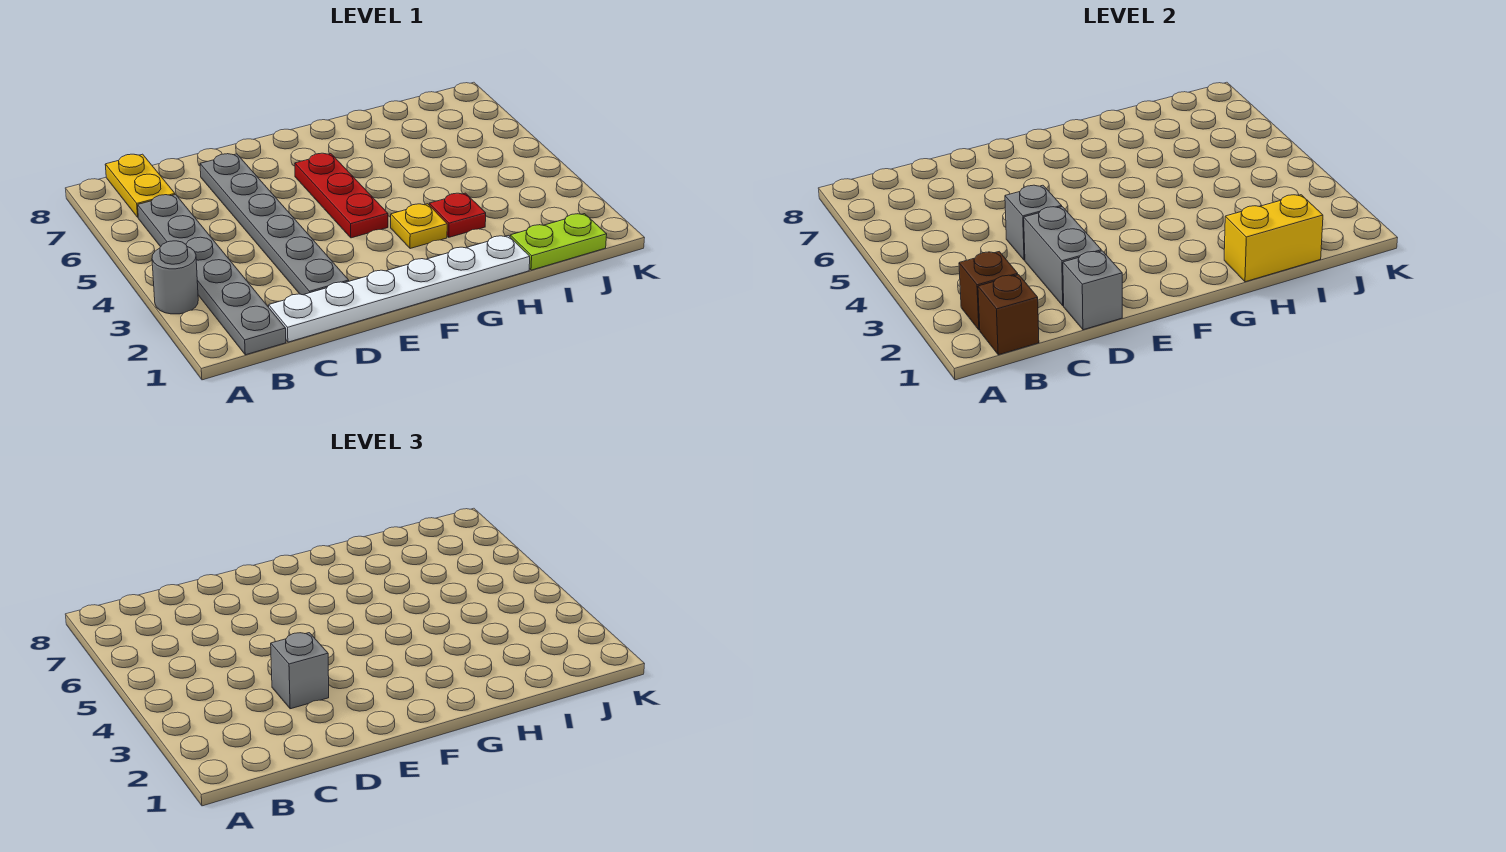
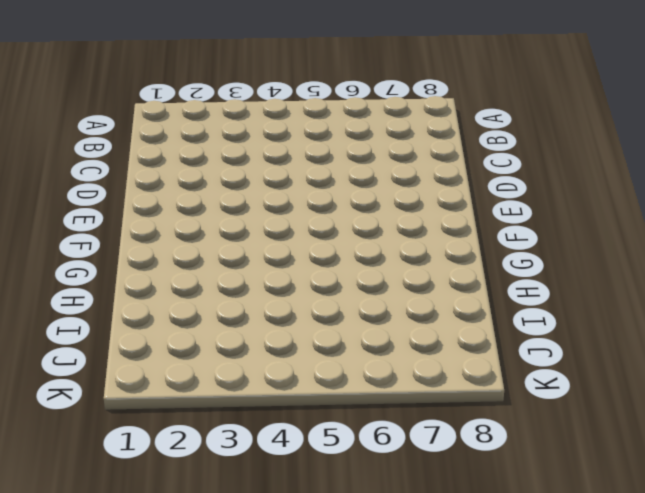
none -> grey round brick A3 level 1
none -> grey plate B1:B6 level 1
none -> yellow plate B7:B8 level 1

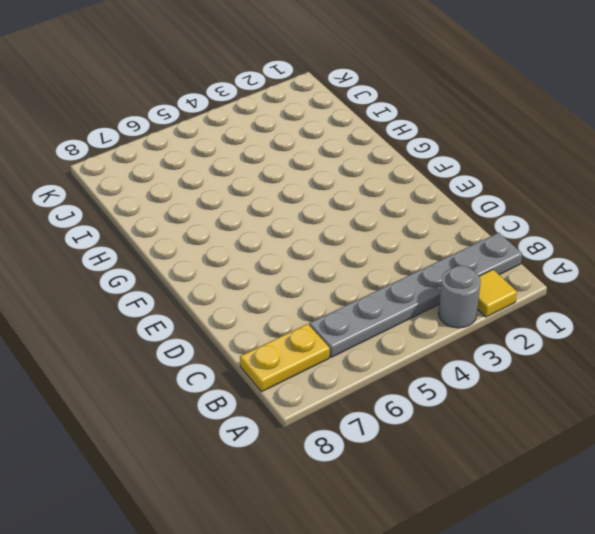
yellow tile A2 level 1 -> none
none -> white plate C1:H1 level 1
none -> grey plate D2:D7 level 1
none -> red plate F4:F6 level 1

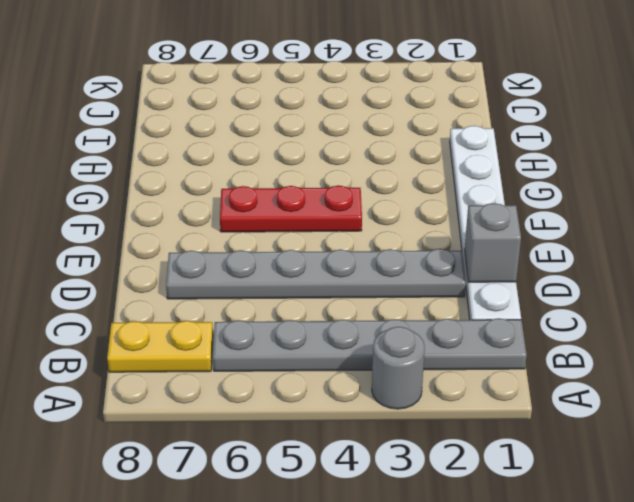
none -> yellow plate G3 level 1
none -> red plate H3 level 1
none -> lime plate I1:J1 level 1

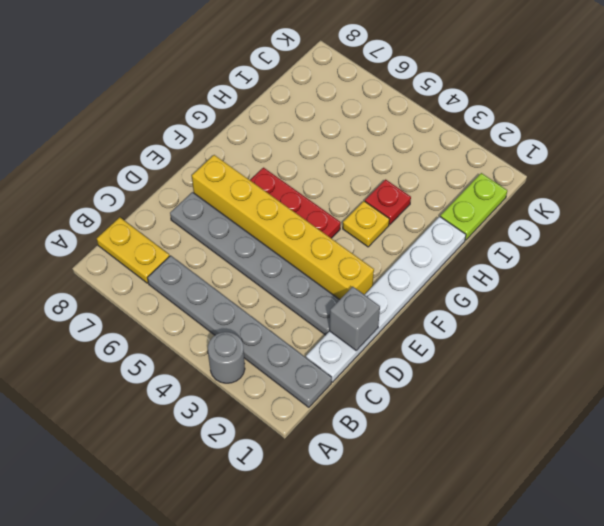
yellow brick E2:E7 level 1 -> none
none -> brown brick B1 level 2
none -> brown brick B2 level 2
none -> grey brick D2:D3 level 2

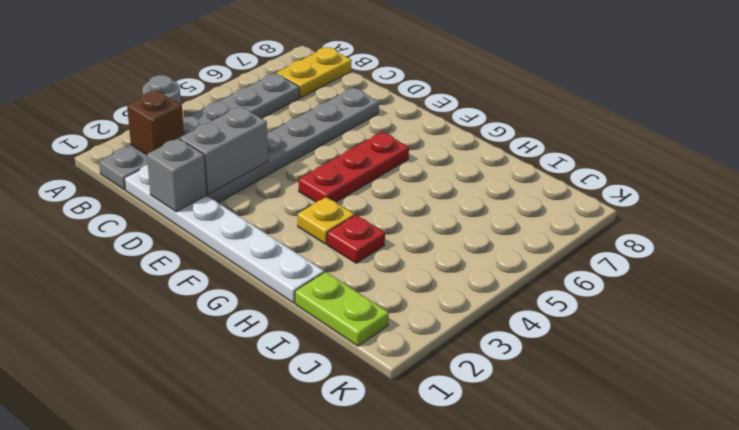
none -> brown brick B1 level 2
none -> grey brick D4 level 2
none -> yellow brick H1:I1 level 2

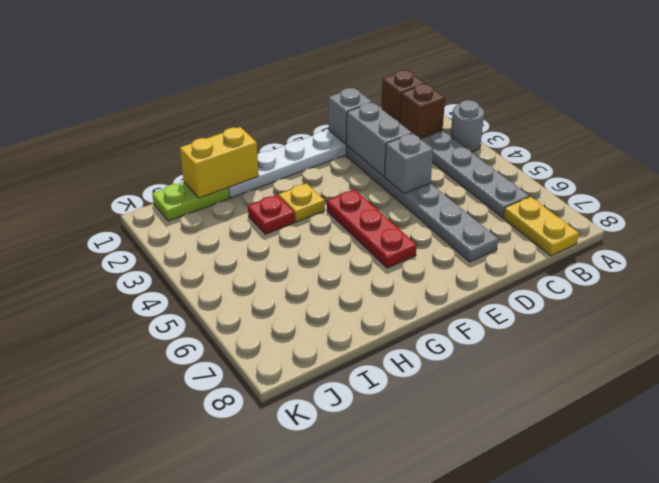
none -> grey brick D3 level 3

